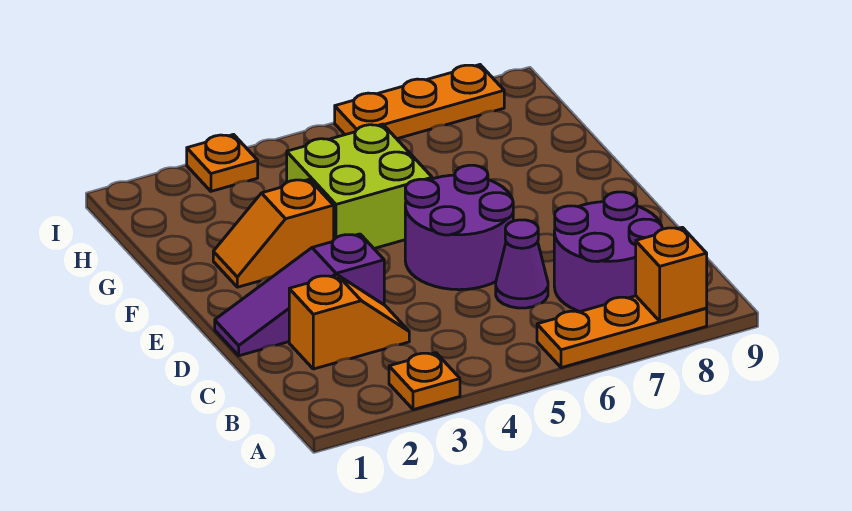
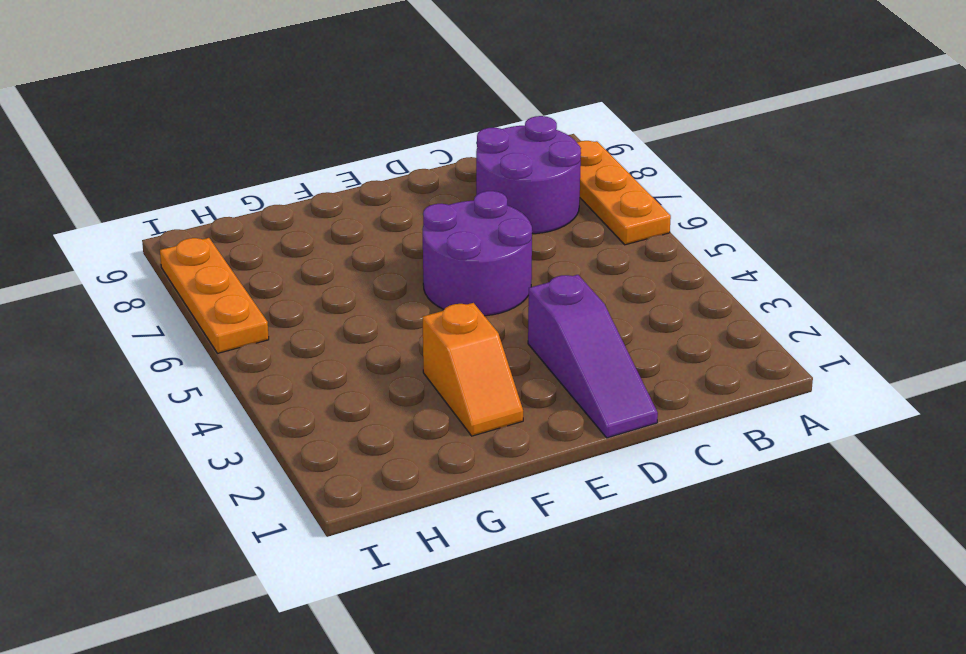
none -> orange plate A3 level 1
none -> orange slope C2:C3 level 1 top 2
none -> purple cone C6 level 1

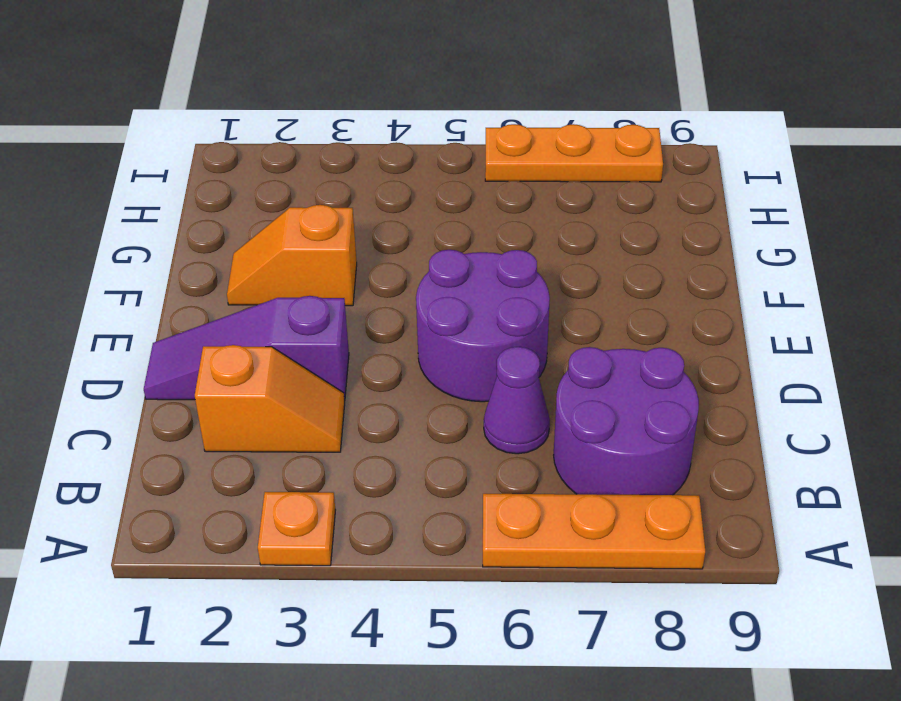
none -> lime brick F4:G5 level 1
none -> orange plate I3 level 1
none -> orange brick A8 level 2

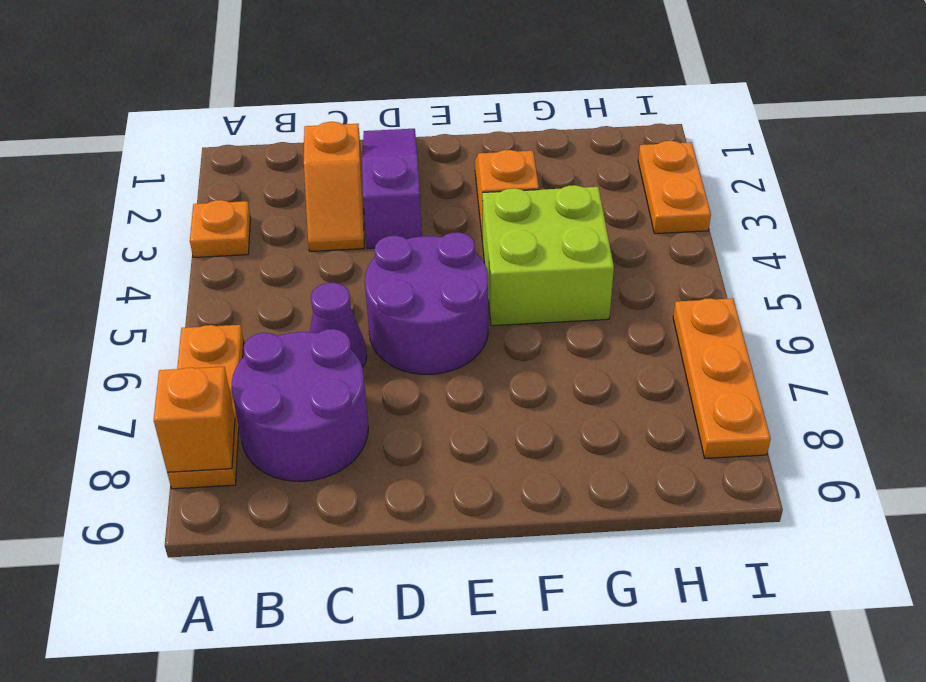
orange plate I2:I3 level 1 -> orange plate I3 level 1

